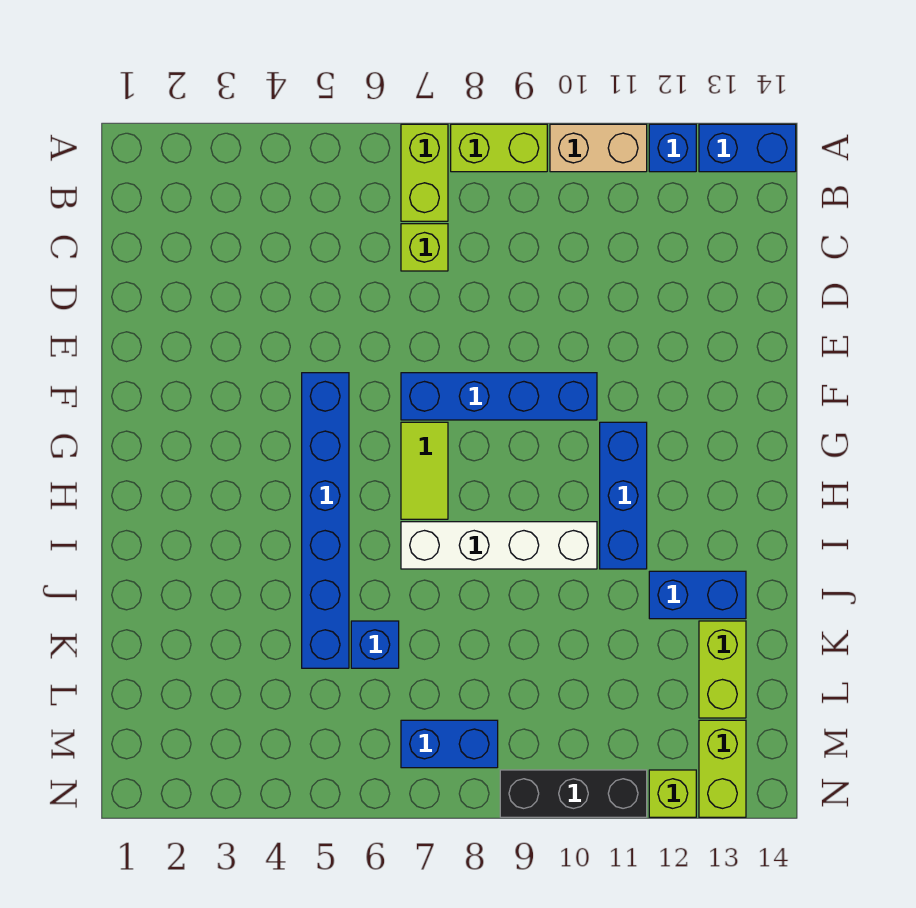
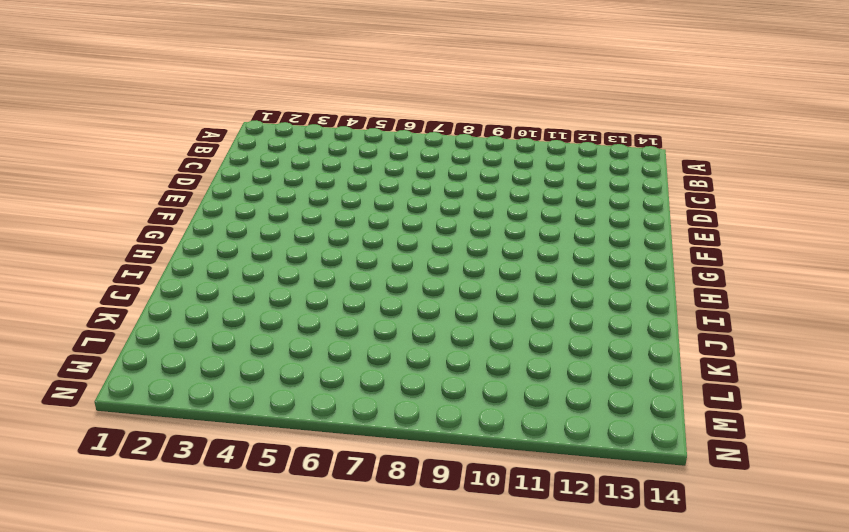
none -> lime brick A7:B7 level 1
none -> lime brick A8:A9 level 1
none -> tan brick A10:A11 level 1

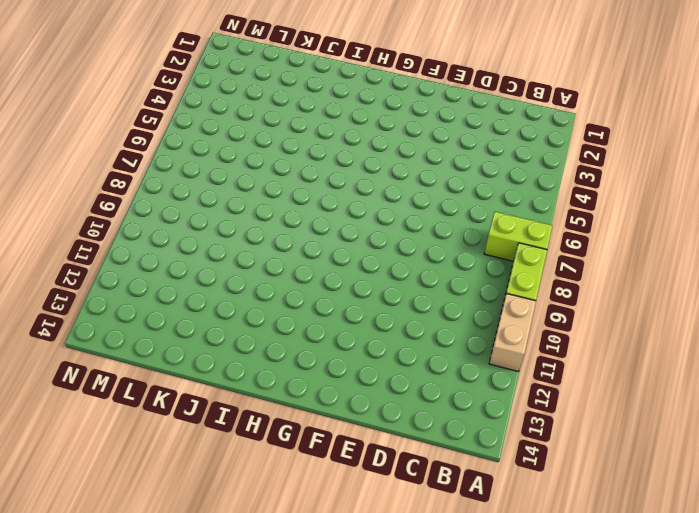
none -> blue brick A12 level 1
none -> blue brick A13:A14 level 1
none -> lime brick C7 level 1

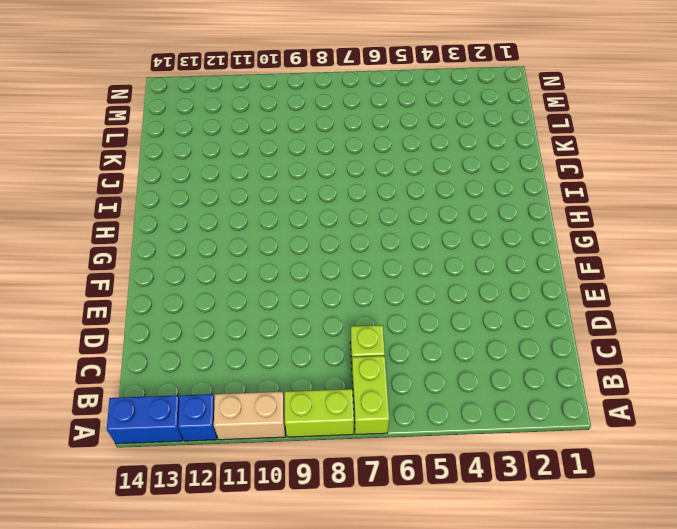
none -> blue brick F5:K5 level 1
none -> blue brick F7:F10 level 1
none -> lime tile G7:H7 level 1

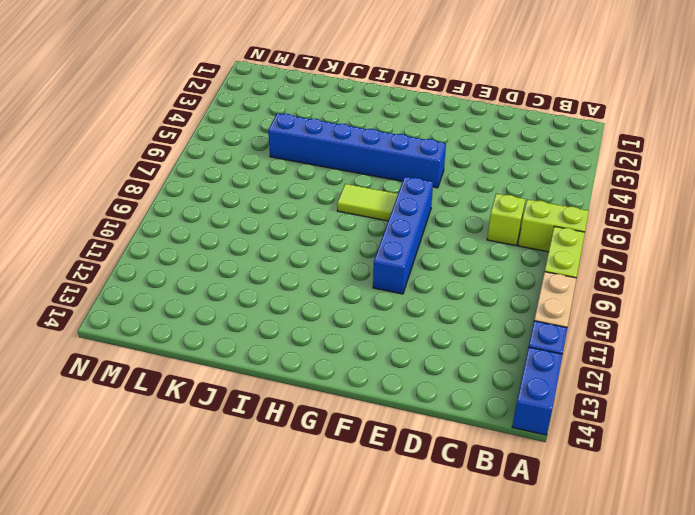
none -> blue brick G11:I11 level 1
none -> white brick I7:I10 level 1
none -> blue brick J12:J13 level 1

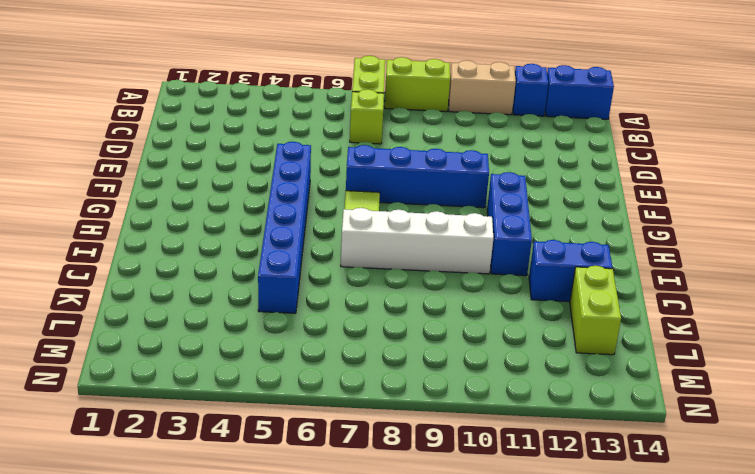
none -> blue brick K6 level 1
none -> blue brick M7:M8 level 1
none -> lime brick M13:N13 level 1

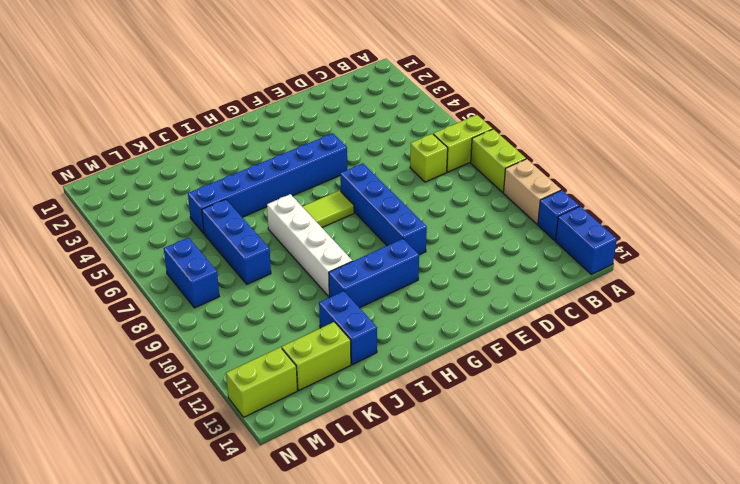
blue brick K6:K8 level 1 -> blue brick K6 level 1
none -> black brick N9:N11 level 1
none -> lime brick N12 level 1

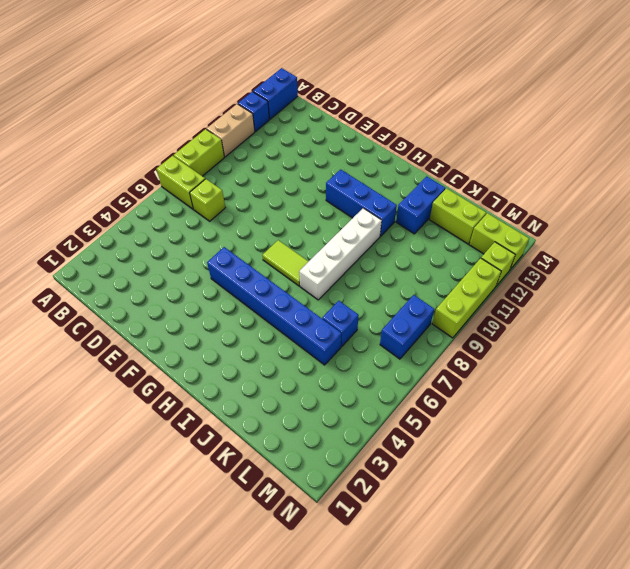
lime brick N9:N11 level 1 -> black brick N9:N11 level 1
none -> blue brick F7:F10 level 1

